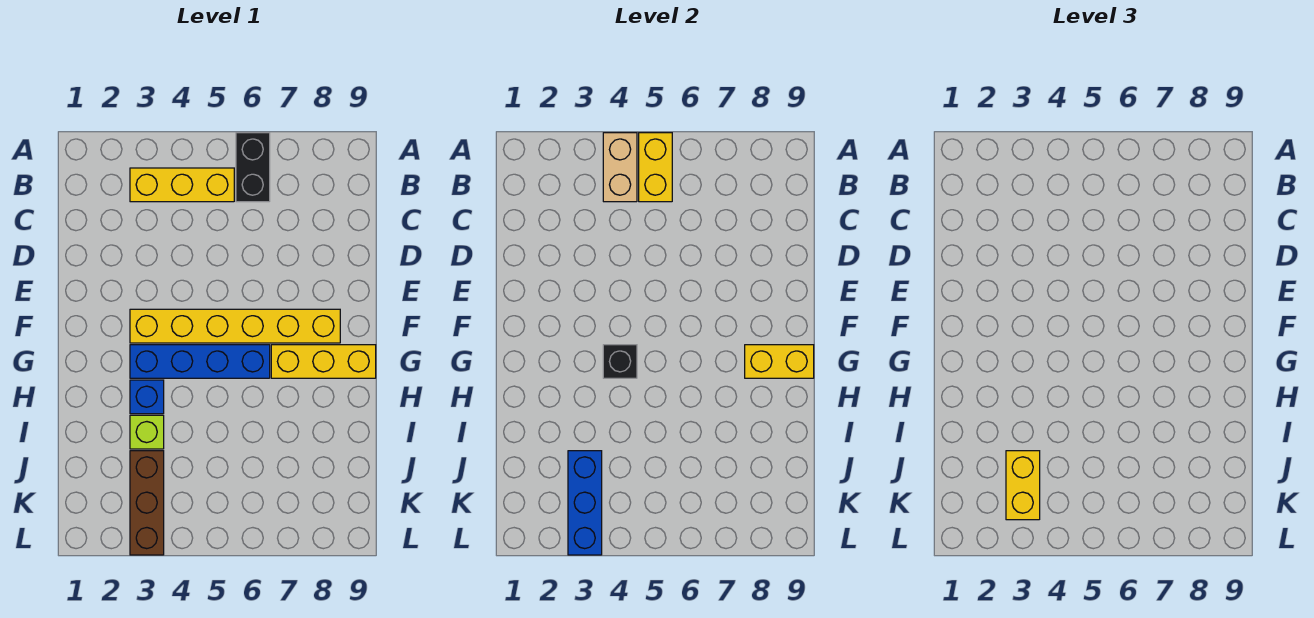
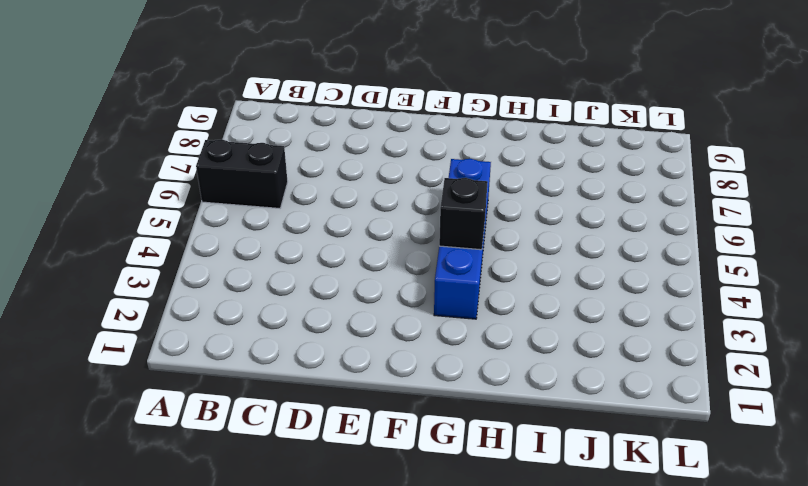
none -> yellow brick B3:B5 level 1
none -> yellow brick F3:F8 level 1
none -> yellow brick G7:G9 level 1

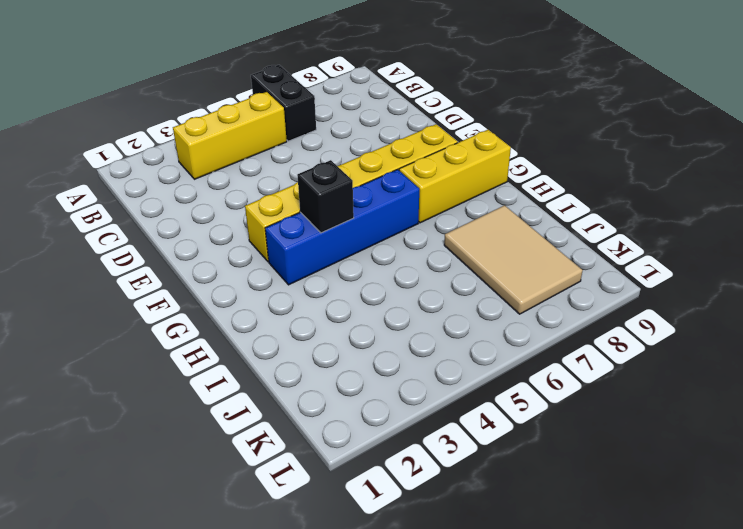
tan tile I7:K8 level 1 -> none
none -> blue brick H3 level 1
none -> lime brick I3 level 1
none -> brown brick J3:L3 level 1

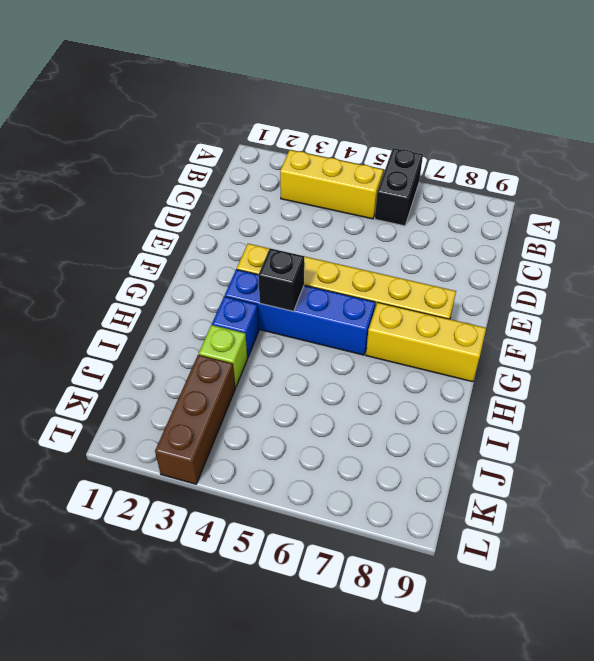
none -> tan brick A4:B4 level 2
none -> yellow brick A5:B5 level 2
none -> yellow brick G8:G9 level 2

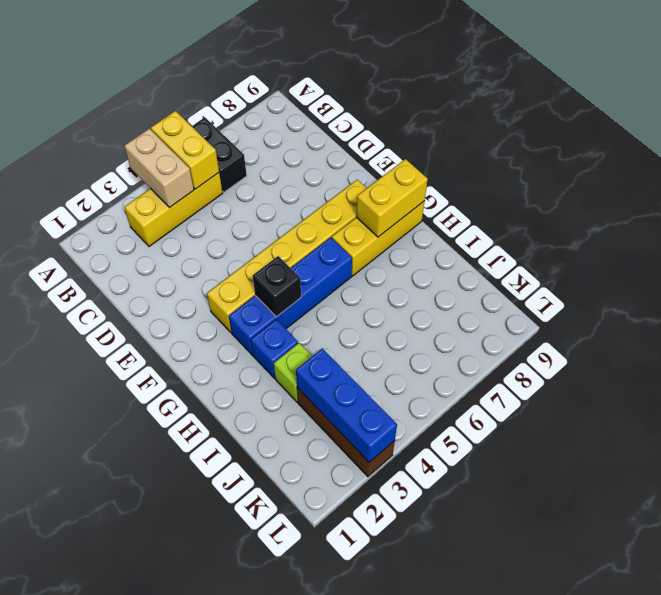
none -> yellow brick J3:K3 level 3

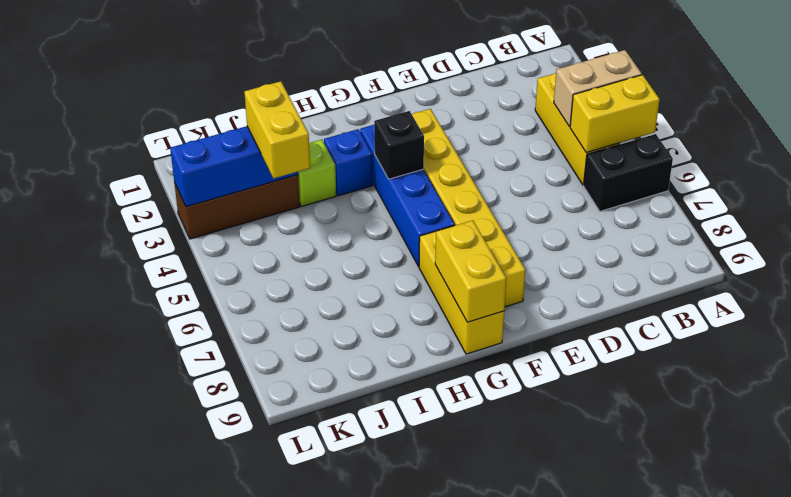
yellow brick J3:J4 level 3 -> yellow brick J3:K3 level 3

